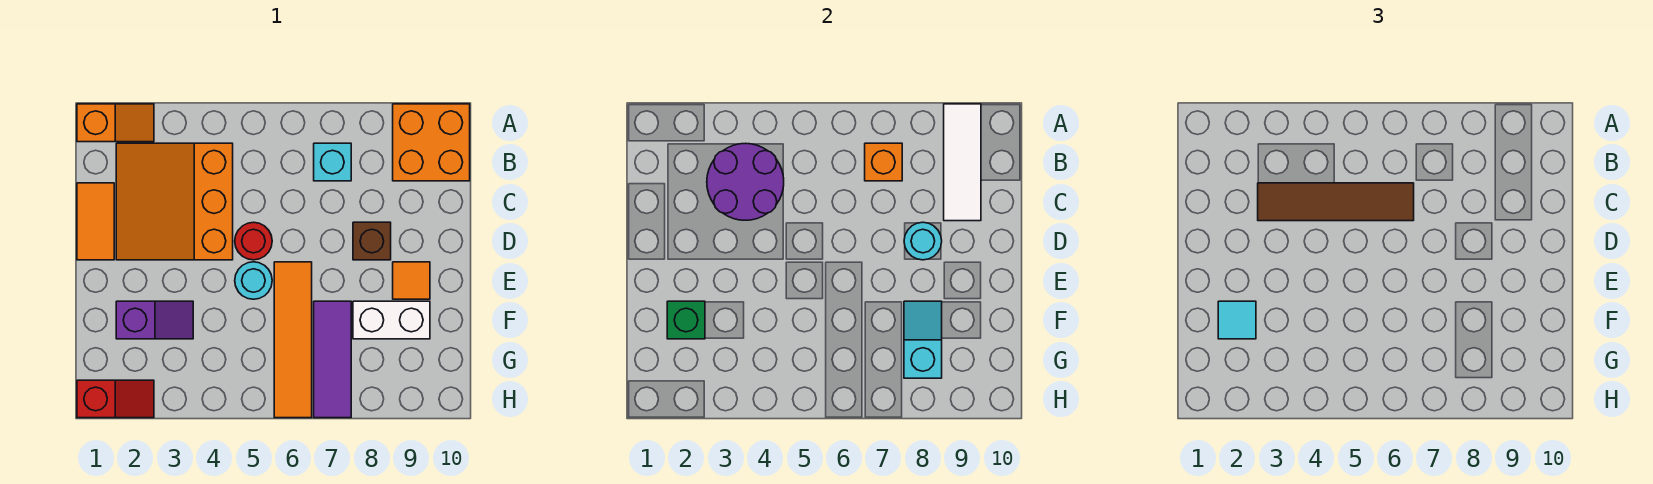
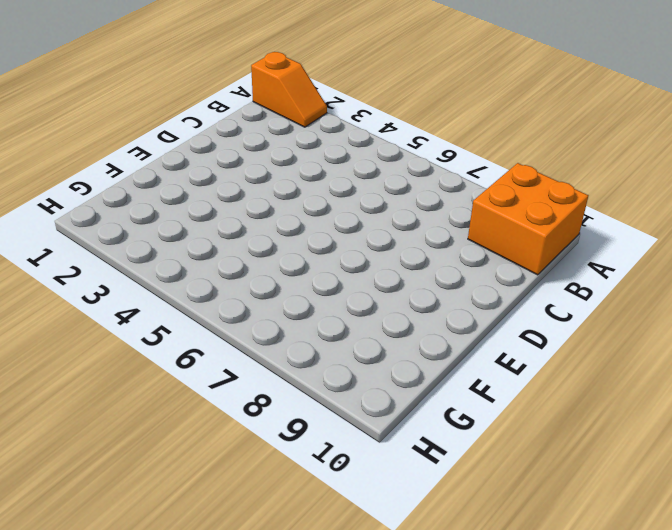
none -> orange slope B2:D4 level 1 top 4
none -> cyan brick B7 level 1
none -> orange tile C1:D1 level 1

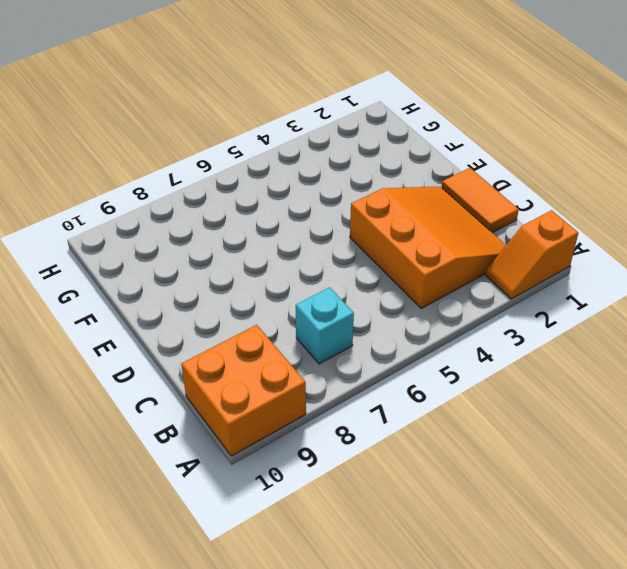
none -> red round brick D5 level 1
none -> brown brick D8 level 1
none -> cyan round brick E5 level 1

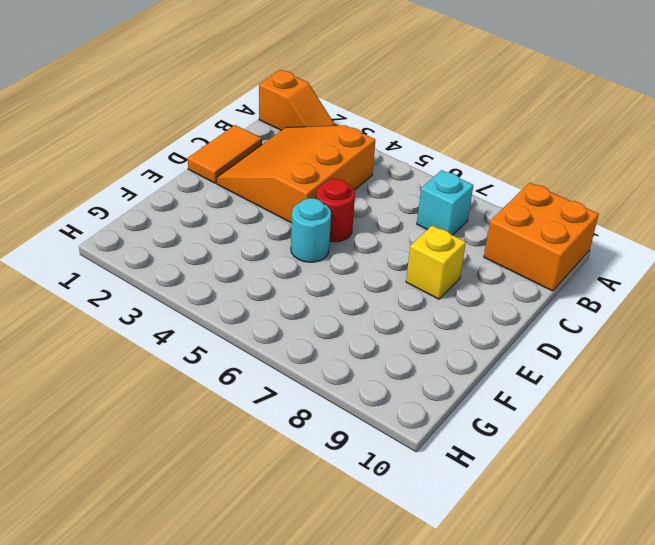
yellow brick D8 level 1 -> brown brick D8 level 1
none -> orange tile E6:H6 level 1
none -> orange tile E9 level 1
none -> purple slope F2:F3 level 1 top 2

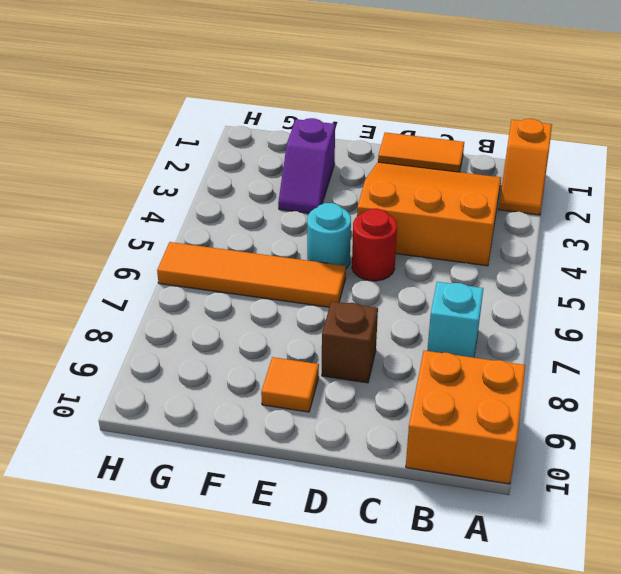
none -> purple tile F7:H7 level 1
none -> white brick F8:F9 level 1
none -> red slope H1:H2 level 1 top 1

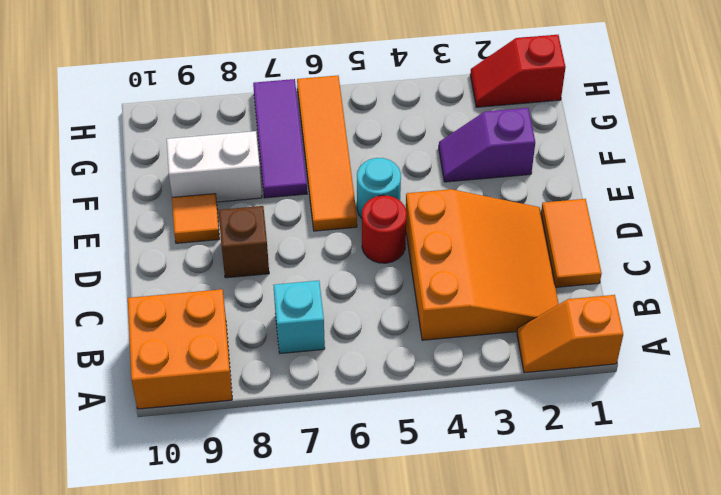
none -> white tile A9:C9 level 2
none -> purple round brick B3:C4 level 2
none -> orange brick B7 level 2

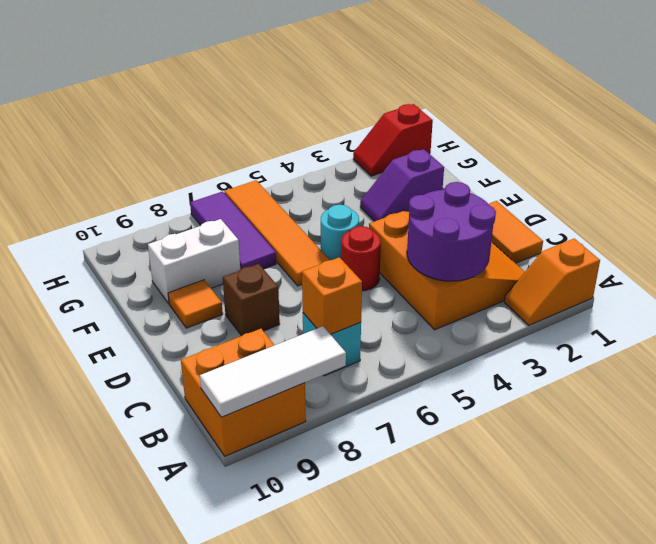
white tile A8:A10 level 2 -> white tile A9:C9 level 2
none -> cyan round brick D8 level 2
none -> green brick F2 level 2
none -> cyan slope F8:G8 level 2 top G

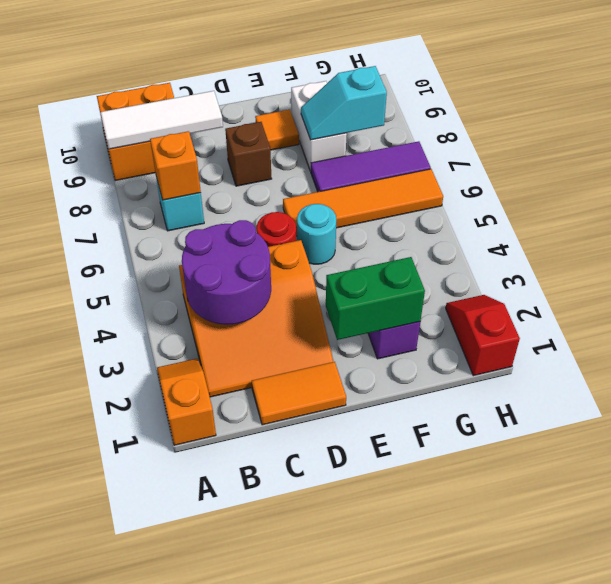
green brick E2:F2 level 2 -> green brick F2 level 2
none -> cyan round brick D8 level 2
none -> brown tile C3:C6 level 3
none -> cyan tile F2 level 3

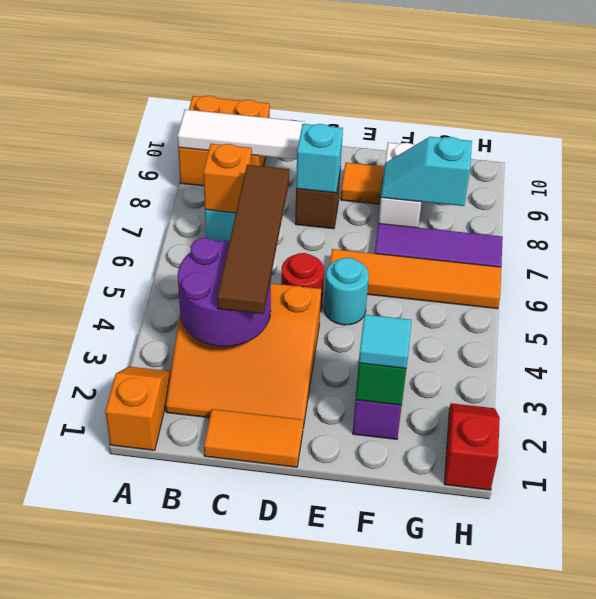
cyan brick D8 level 2 -> cyan round brick D8 level 2

